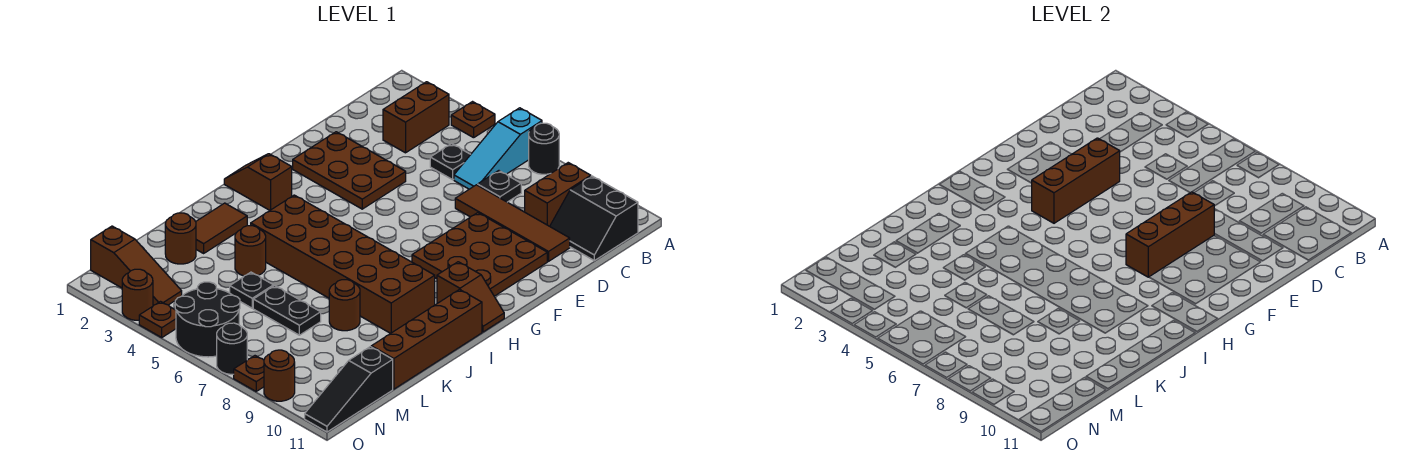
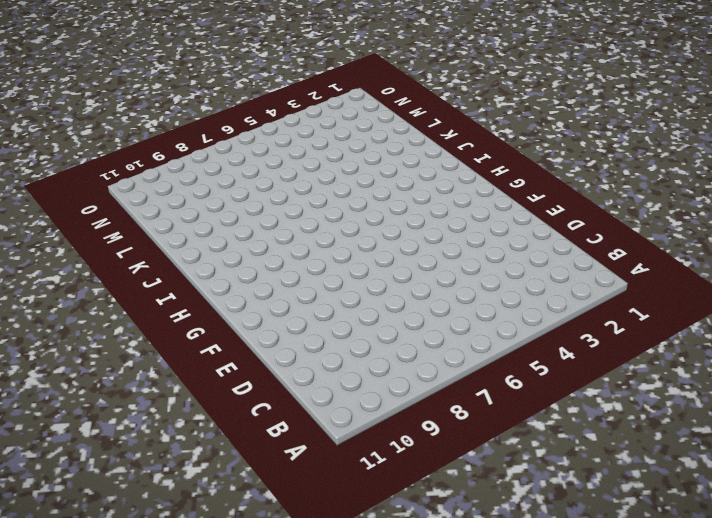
none -> brown plate A4 level 1
none -> cyan slope A6:C6 level 1 top A
none -> black round brick A7 level 1
none -> brown brick B3:C3 level 1

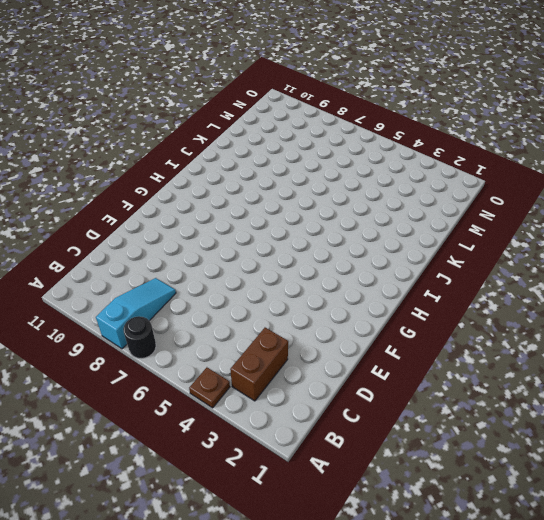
cyan slope A8:C8 level 1 top A -> cyan slope A6:C6 level 1 top A
none -> brown brick B9:C9 level 1
none -> black slope B10:C11 level 1 top B
none -> black plate C5 level 1
none -> black plate C7 level 1

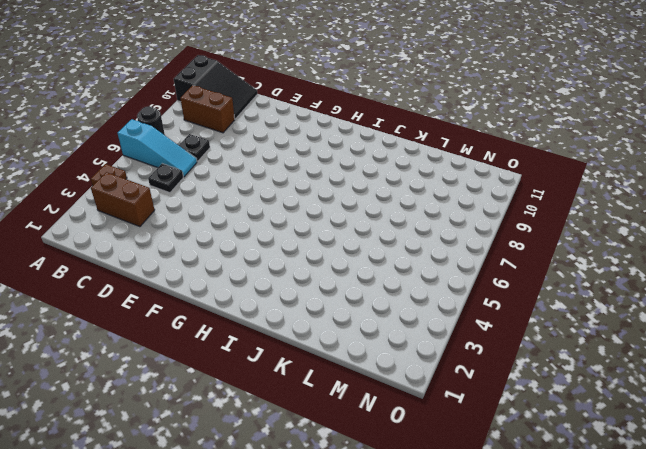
black slope A10:C11 level 1 top A -> black slope B10:C11 level 1 top B
none -> brown tile D7:D10 level 1
none -> brown plate E2:F4 level 1
none -> brown plate E8:G10 level 1
none -> brown slope H1:H2 level 1 top 2

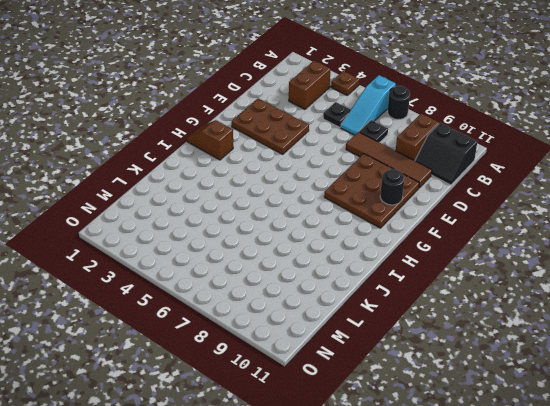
black round brick F10 level 2 -> black round brick O7 level 1
none -> brown slope H10:H11 level 1 top 10
none -> brown brick I4:J9 level 1
none -> brown brick I11:L11 level 1
none -> brown tile J2:K2 level 1

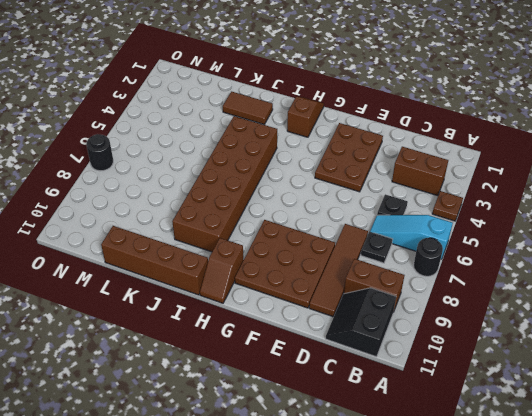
none -> brown round brick K4 level 1
none -> brown round brick K8 level 1
none -> brown round brick L2 level 1
none -> black plate L5 level 1

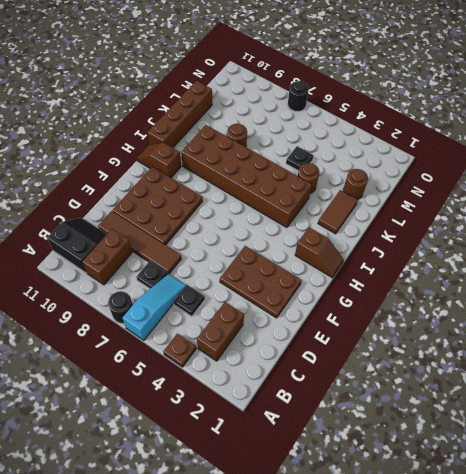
none -> black plate L6:L7 level 1
none -> black slope M11:O11 level 1 top M
none -> brown slope N1:N3 level 1 top 1
none -> black round brick N5:O6 level 1

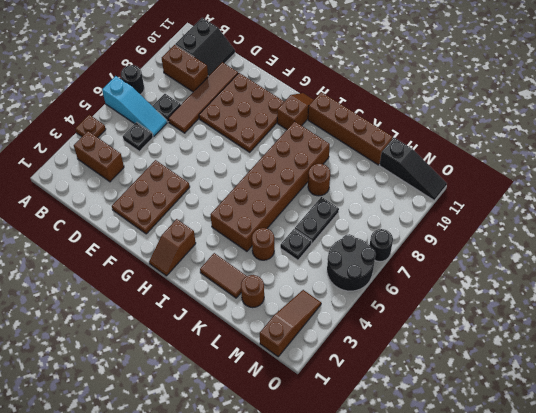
none -> brown round brick O3 level 1
none -> brown plate O4 level 1
none -> brown plate O8 level 1
none -> brown round brick O9 level 1

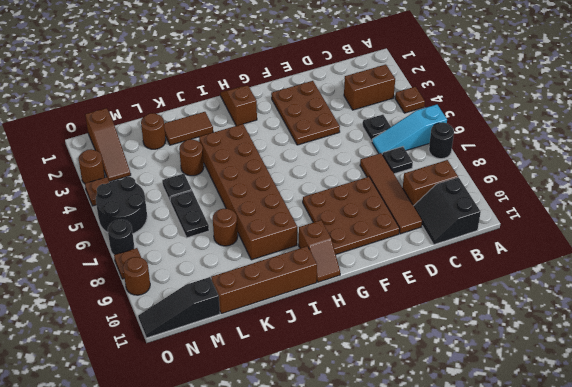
none -> brown brick E4:G4 level 2
none -> brown brick E8:G8 level 2

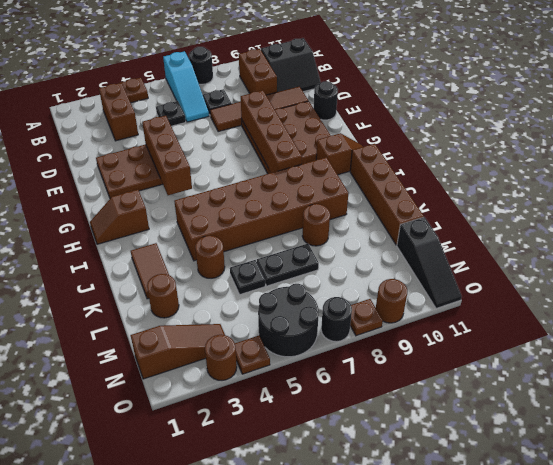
brown brick E8:H8 level 2 -> brown brick E8:G8 level 2
black round brick E11 level 1 -> none

